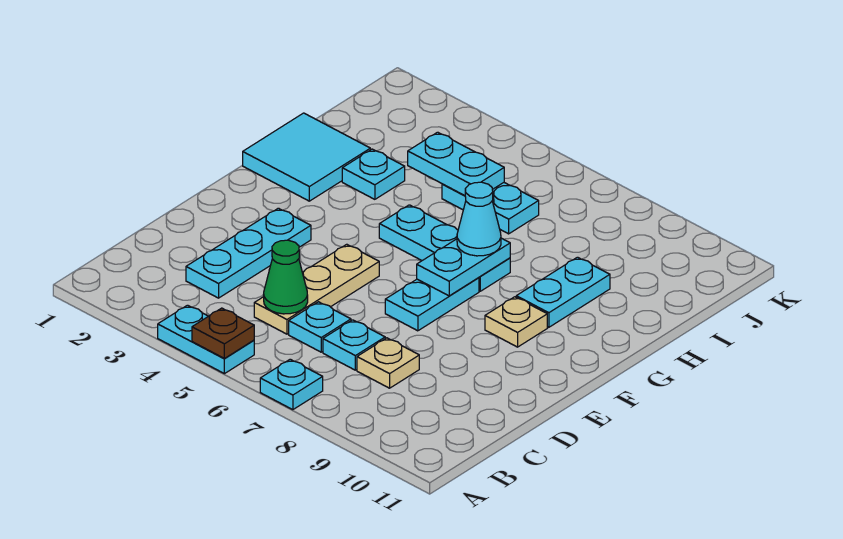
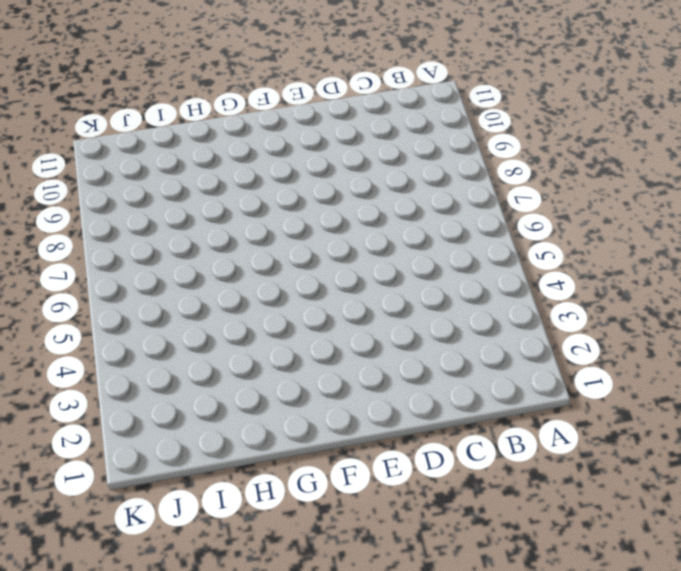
none -> cyan plate A4:A5 level 1
none -> cyan plate A7 level 1
none -> cyan plate C3:E3 level 1

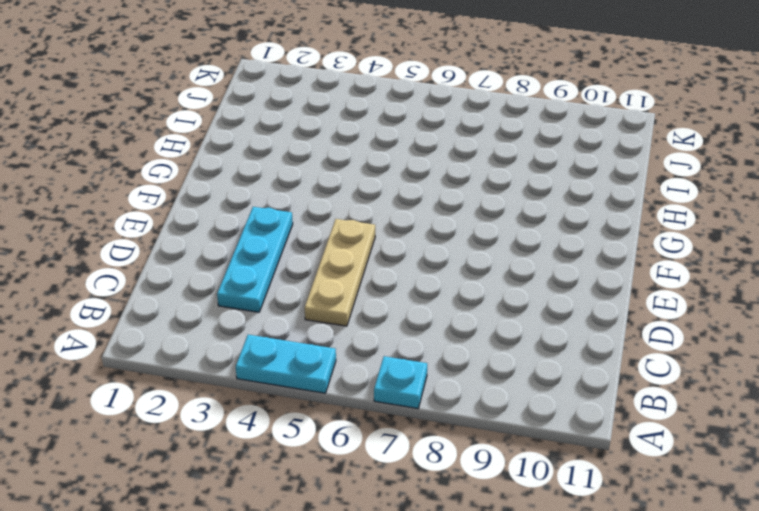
none -> cyan plate C6 level 1
none -> cyan plate C7 level 1
none -> tan plate C8 level 1

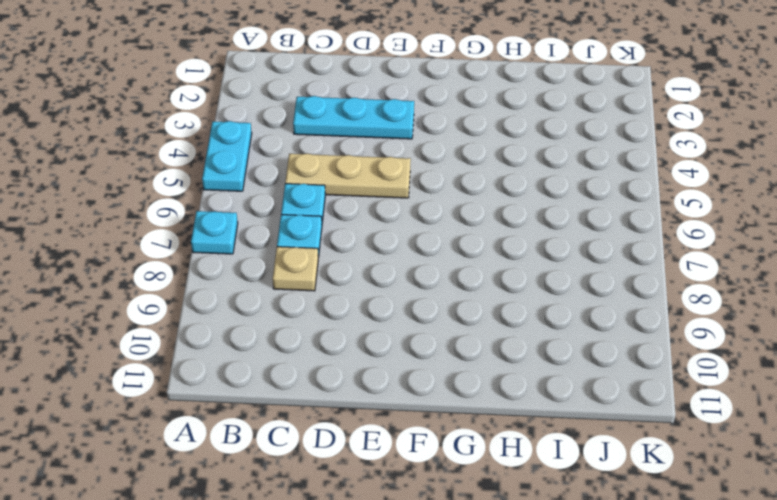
none -> cyan plate E7:F7 level 1
none -> tan plate F9 level 1
none -> cyan tile G1:H2 level 1

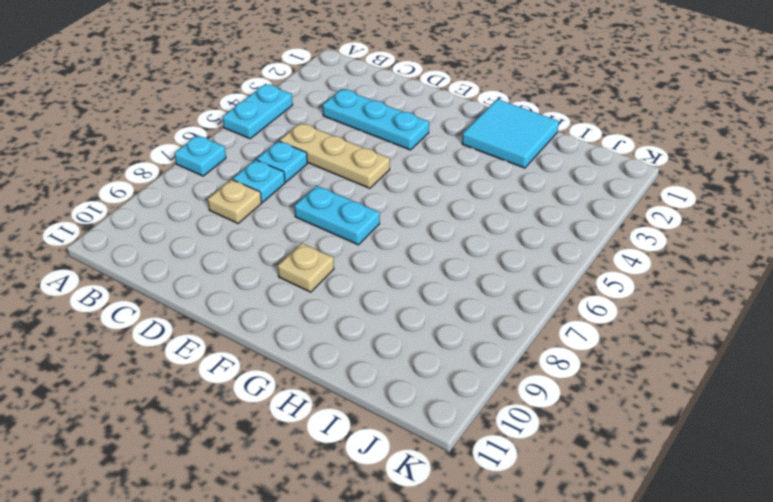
none -> cyan plate G5:G7 level 1
none -> cyan plate G9:H9 level 1
none -> cyan plate H3 level 1

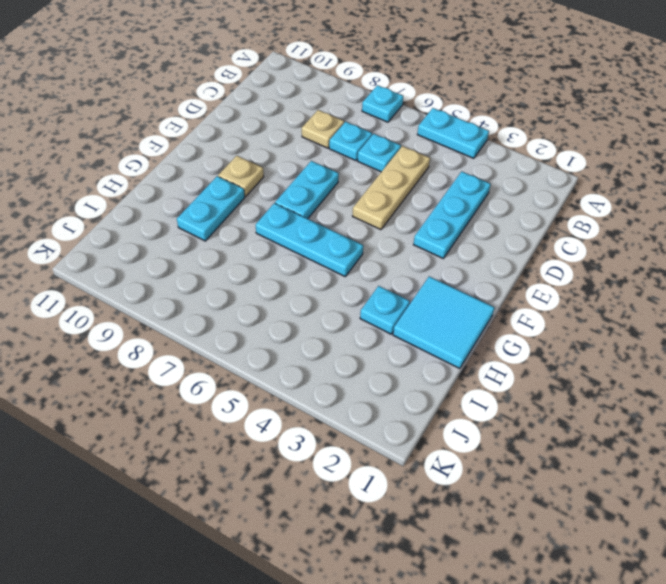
none -> cyan plate I5:I6 level 1
none -> brown plate A5 level 2
none -> green cone C5 level 2

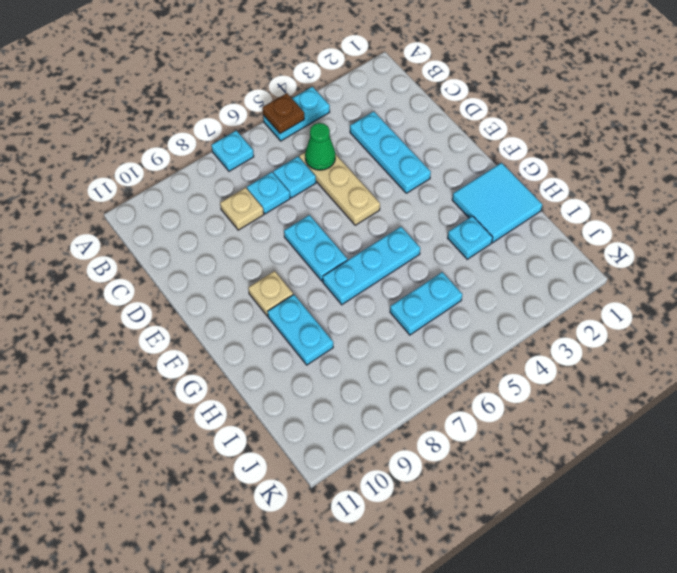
none -> cyan plate F7:G7 level 2
none -> cyan plate I4:I5 level 2
none -> cyan cone G7 level 3

